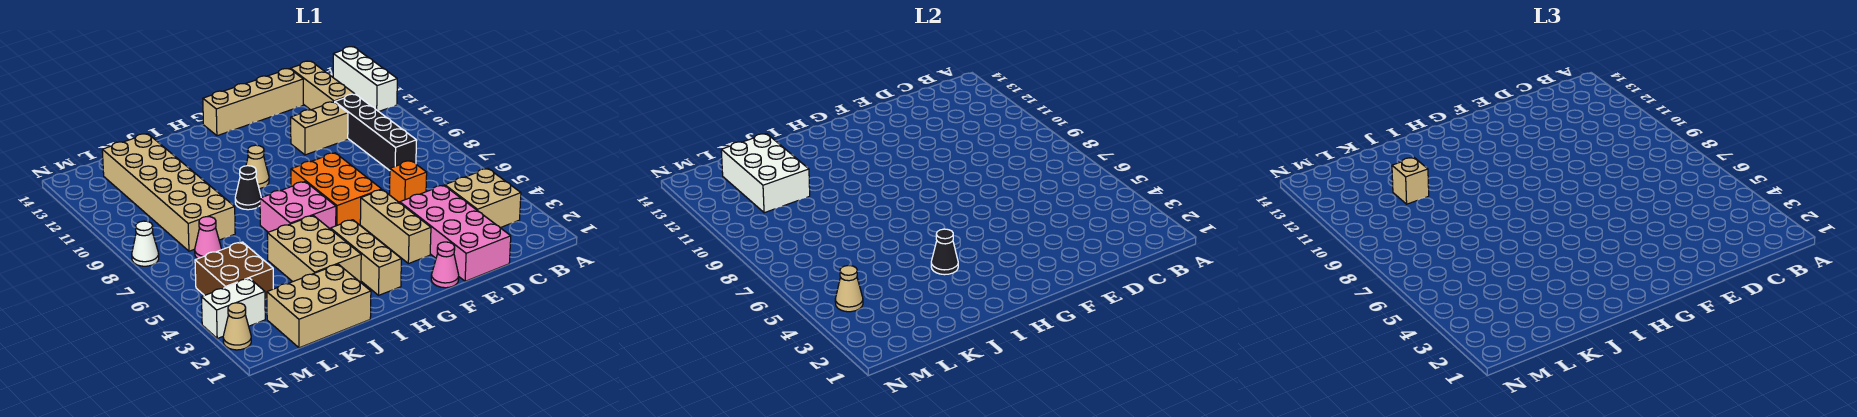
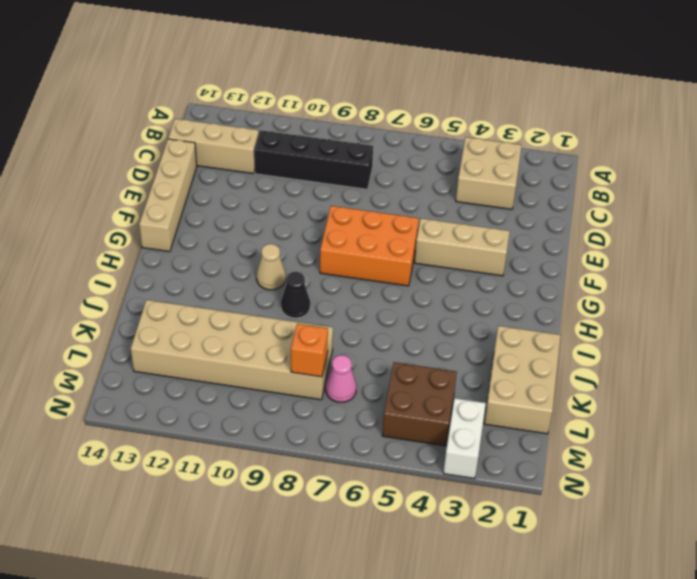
orange brick L8 level 2 -> orange brick D6 level 1
none -> white brick A12:A14 level 1
none -> pink brick D1:E4 level 1
none -> tan brick D11:E11 level 1

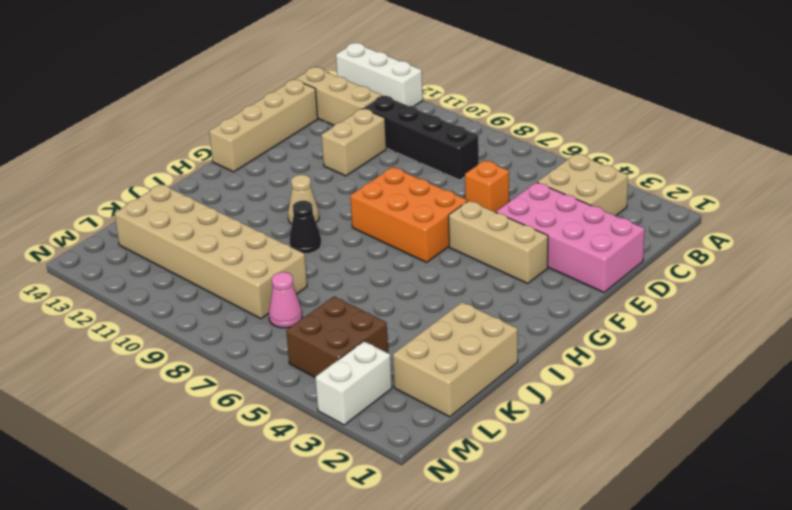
none -> pink cone F1 level 1
none -> tan brick H2:H4 level 1
none -> pink brick H6:I7 level 1

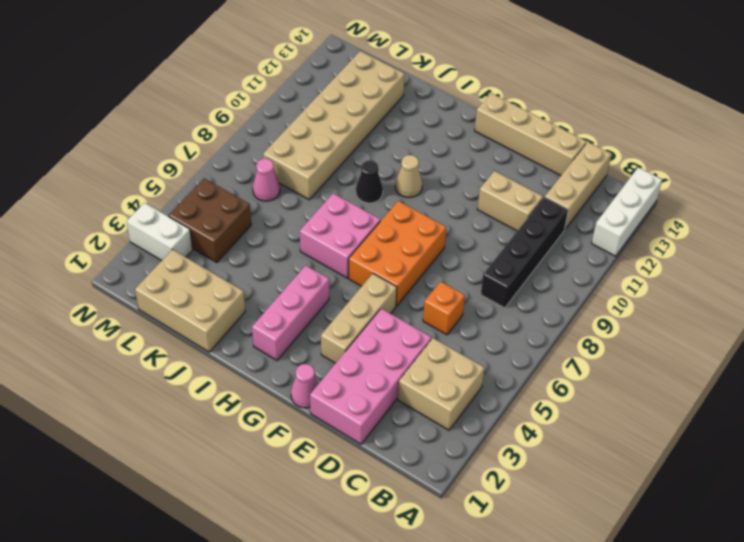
pink brick H2:H4 level 1 -> tan brick H2:H4 level 1
none -> tan brick I3:J5 level 1
none -> tan cone N2 level 1
none -> white cone N8 level 1

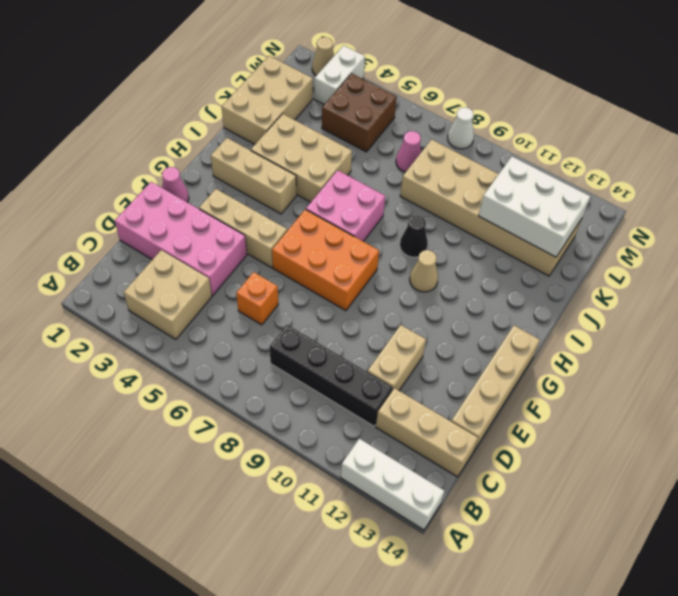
none -> black cone I4 level 2
none -> tan cone M4 level 2
none -> tan brick K11 level 3

